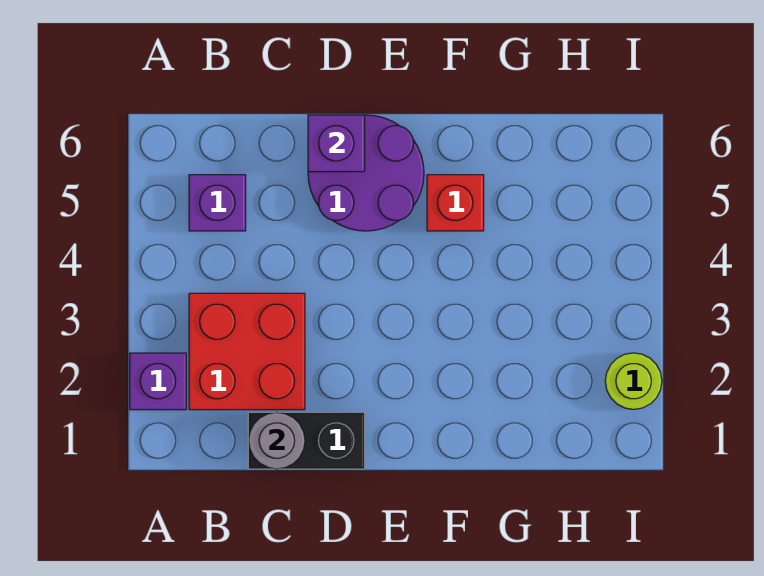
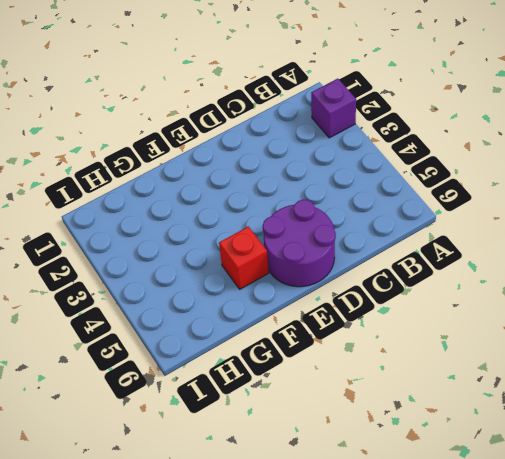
none -> red brick B2:C3 level 1
none -> purple brick B5 level 1

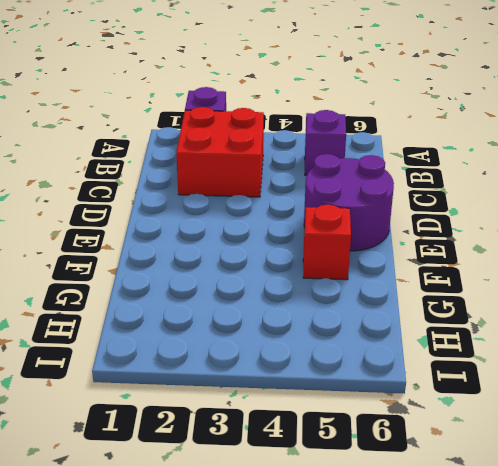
none -> black brick C1:D1 level 1
none -> lime round brick I2 level 1

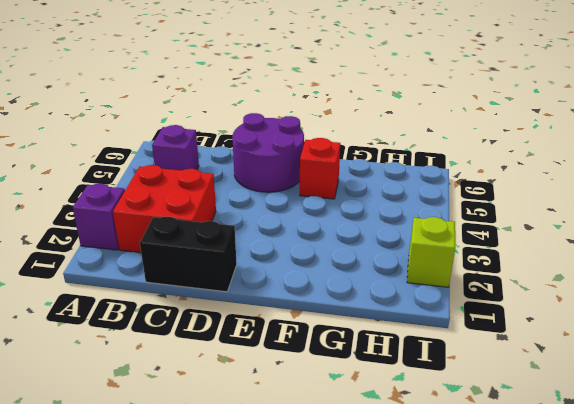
lime brick I2 level 1 -> lime round brick I2 level 1
none -> grey round brick C1 level 2
none -> purple brick D6 level 2

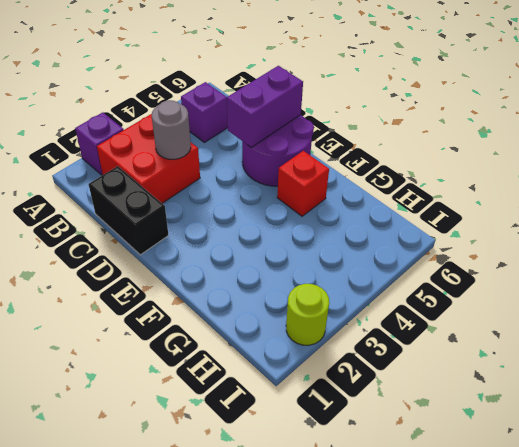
grey round brick C3 level 2 -> grey round brick C1 level 2
purple brick D5:D6 level 2 -> purple brick D6 level 2

